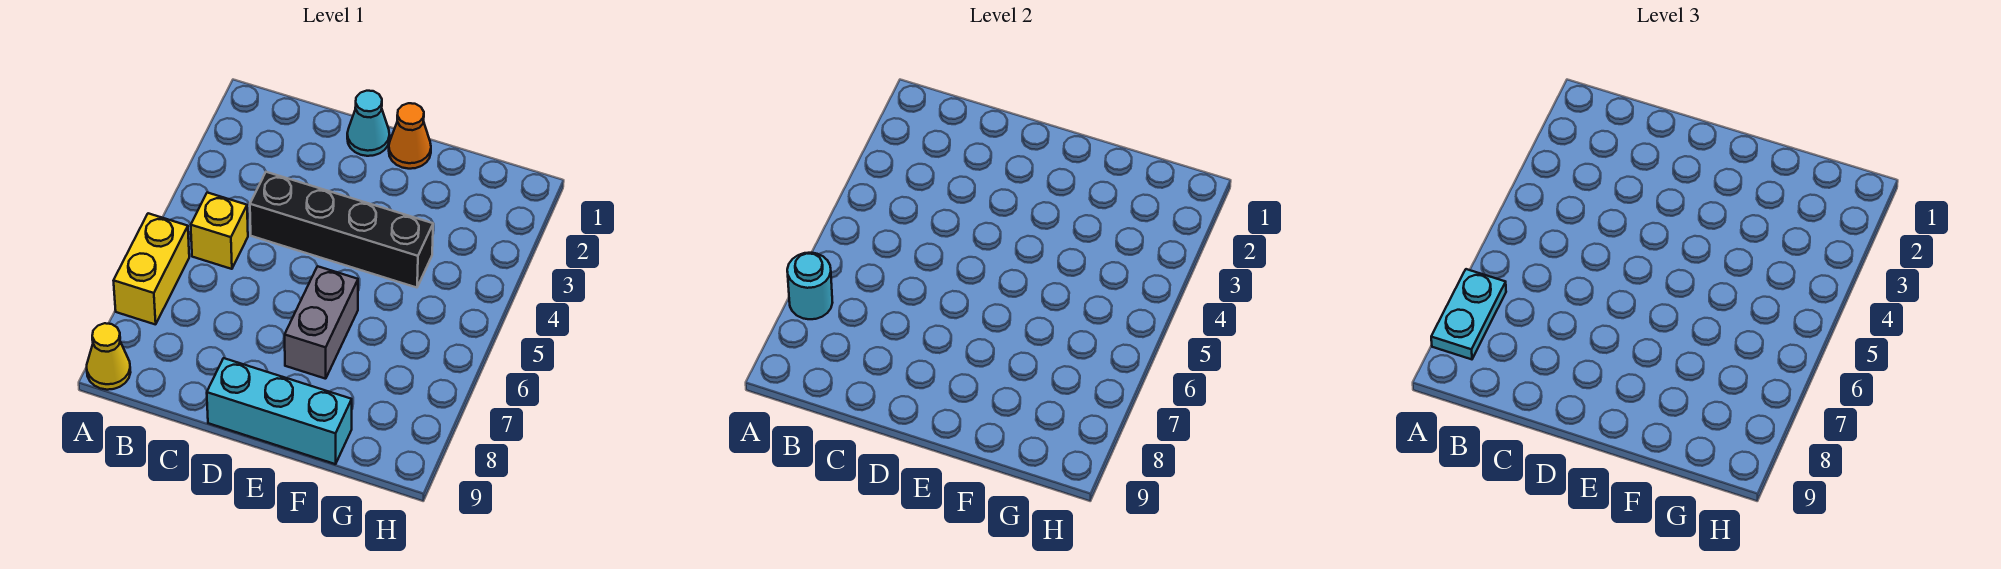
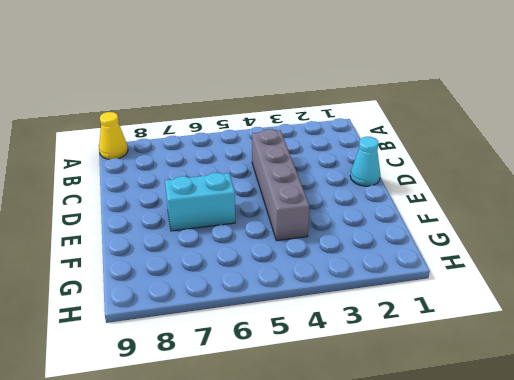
grey brick C4:F4 level 1 -> black brick C4:F4 level 1
cyan brick E6:E7 level 1 -> grey brick E6:E7 level 1
none -> yellow brick A6:A7 level 1
none -> yellow brick B5 level 1

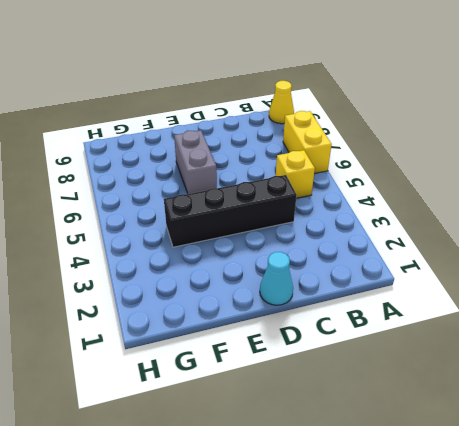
none -> cyan brick D9:F9 level 1
none -> orange cone E1 level 1

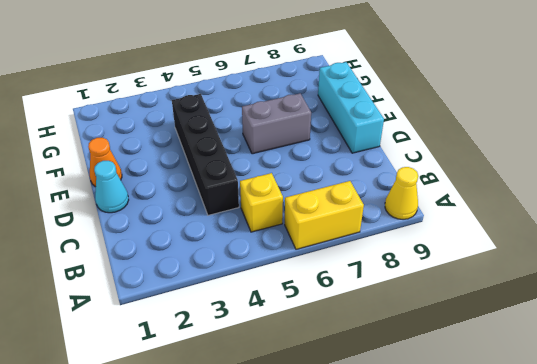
none -> cyan round brick A7 level 2
none -> cyan plate A7:A8 level 3

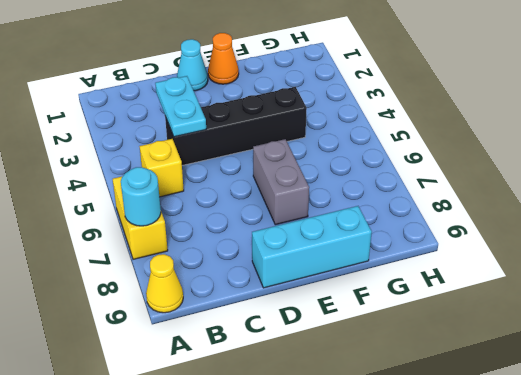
cyan plate C3:C4 level 2 -> cyan plate A7:A8 level 3

